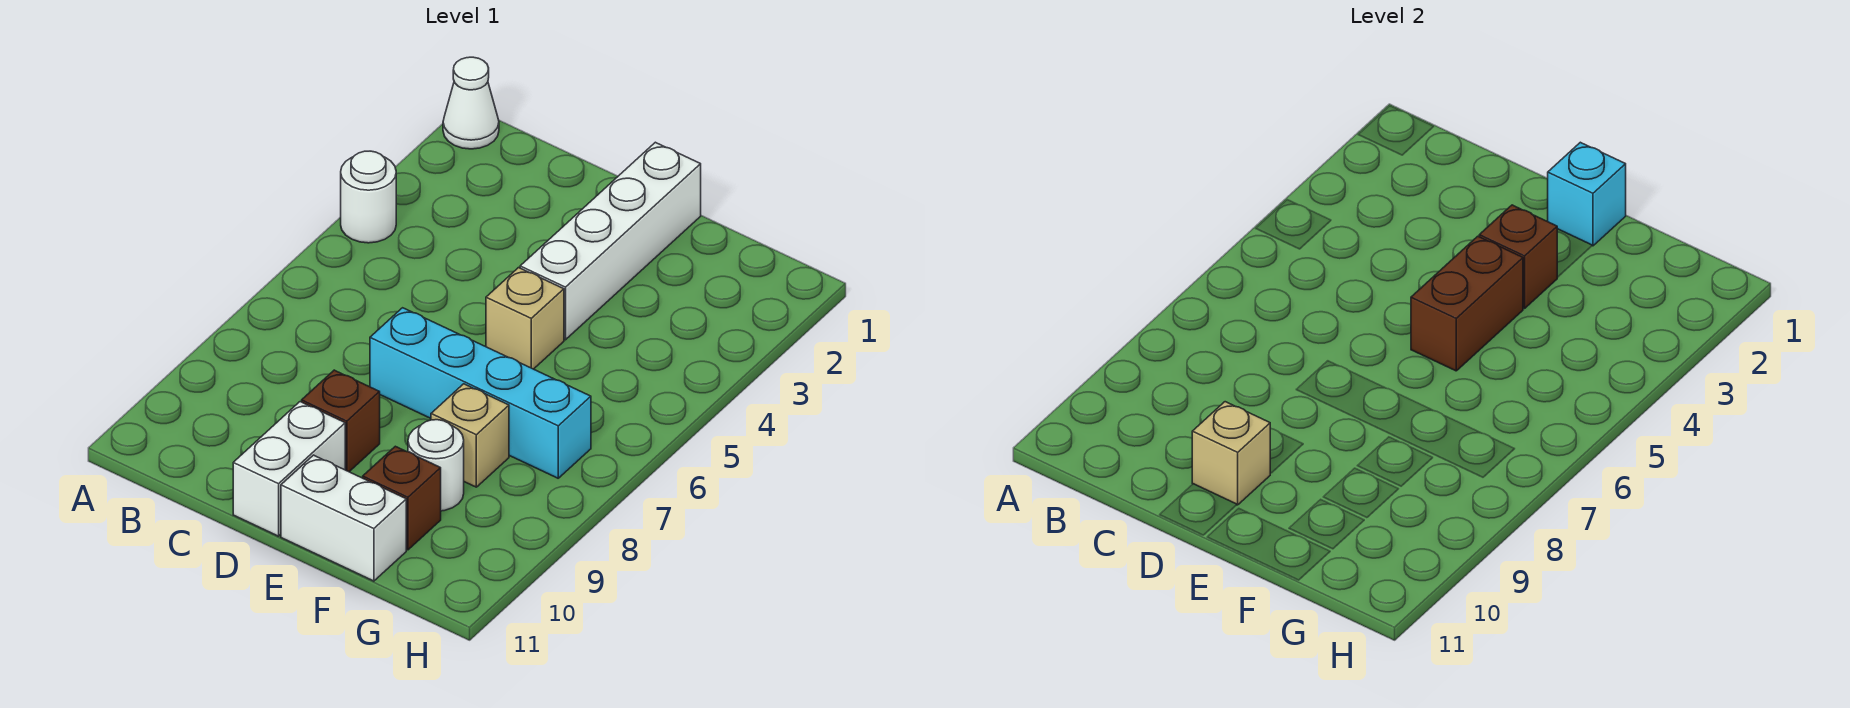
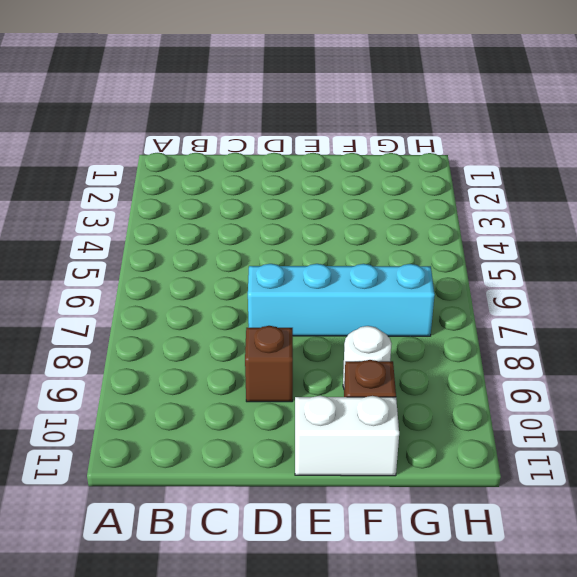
none -> white cone A1 level 1
none -> white round brick A4 level 1
none -> white brick D10:D11 level 1

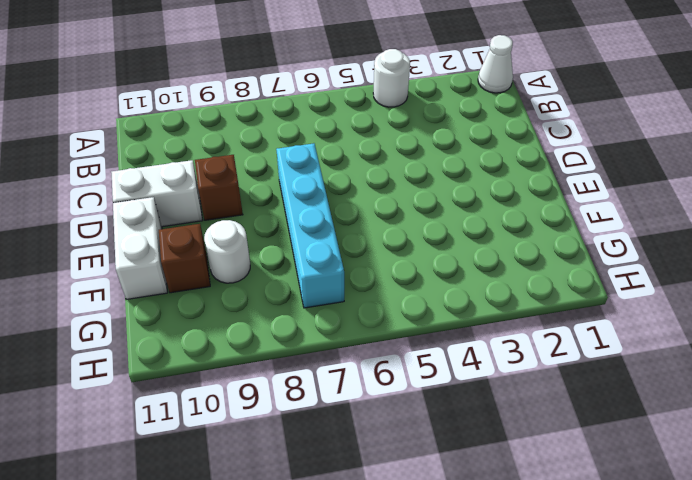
none -> white brick E1:E4 level 1
none -> tan brick E5 level 1
none -> tan brick F8 level 1

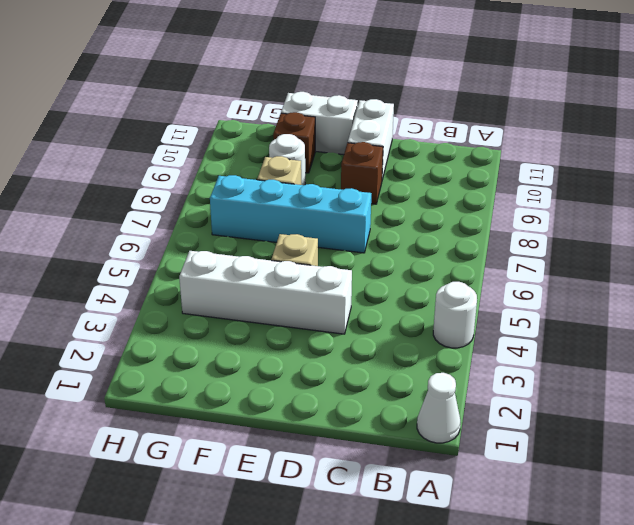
white brick D4:G4 level 1 -> white brick E1:E4 level 1
none -> tan brick D10 level 2
none -> cyan brick E1 level 2
none -> brown brick E3 level 2

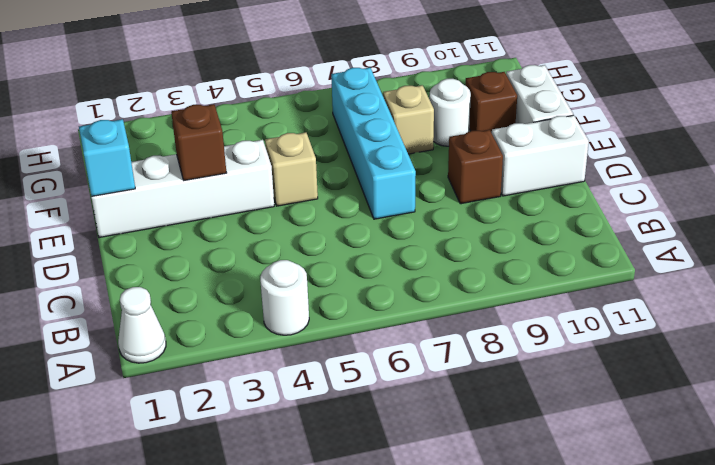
none -> tan brick D10 level 2
none -> brown brick E4:E5 level 2

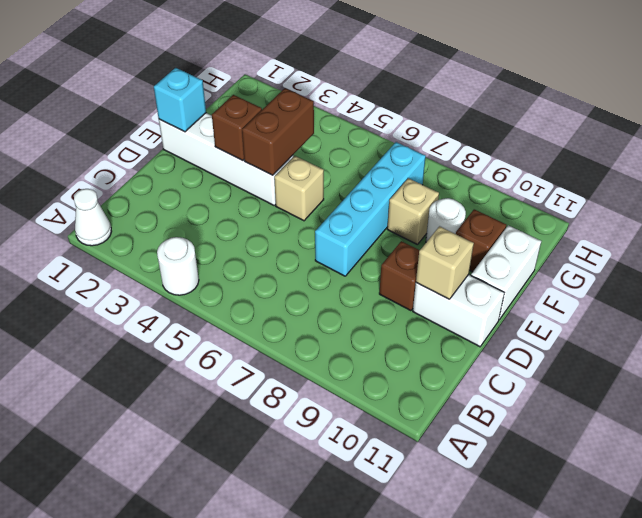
brown brick E4:F4 level 2 -> brown brick E4:E5 level 2

